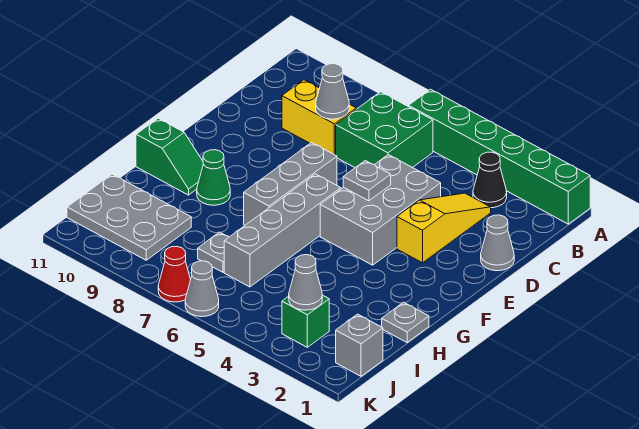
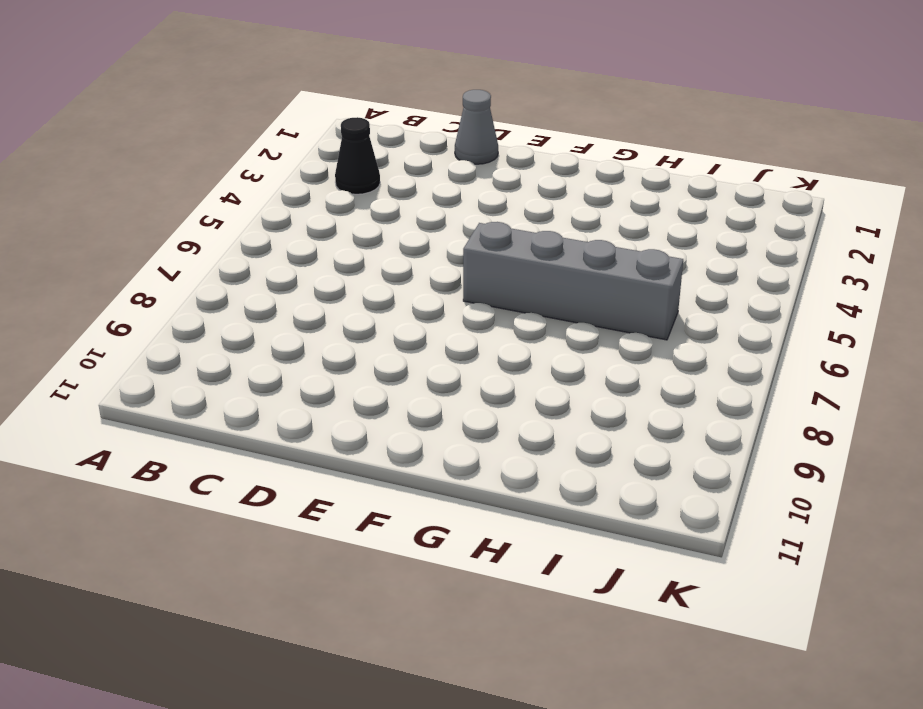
none -> green brick A1:A6 level 1
none -> green brick B6:C7 level 1
none -> yellow slope C3:E3 level 1 top E

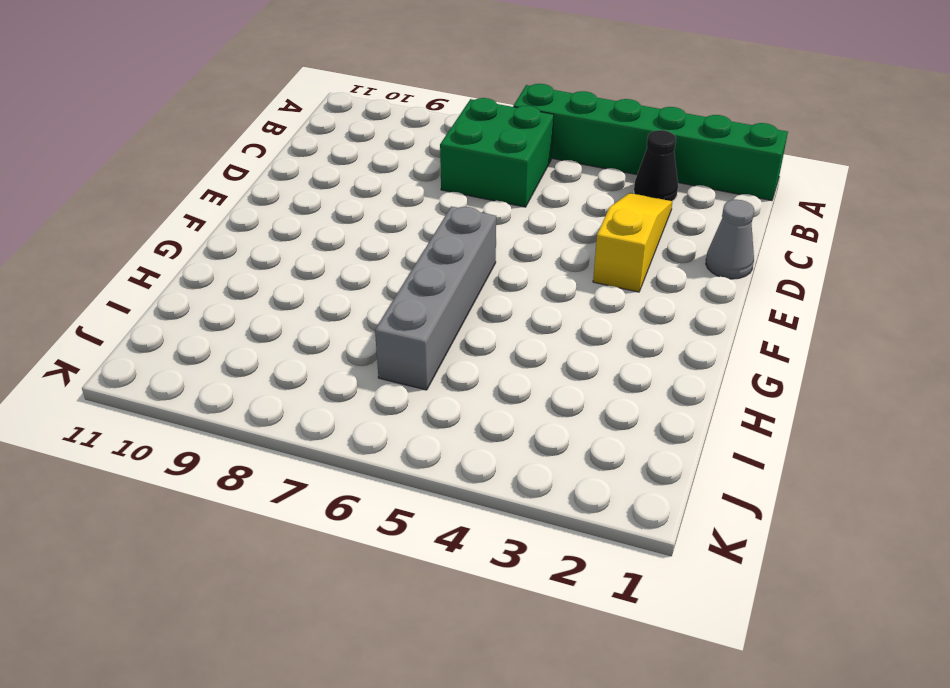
none -> yellow brick C8:C9 level 1
none -> grey brick D4:F5 level 1
none -> grey brick E7:G7 level 1

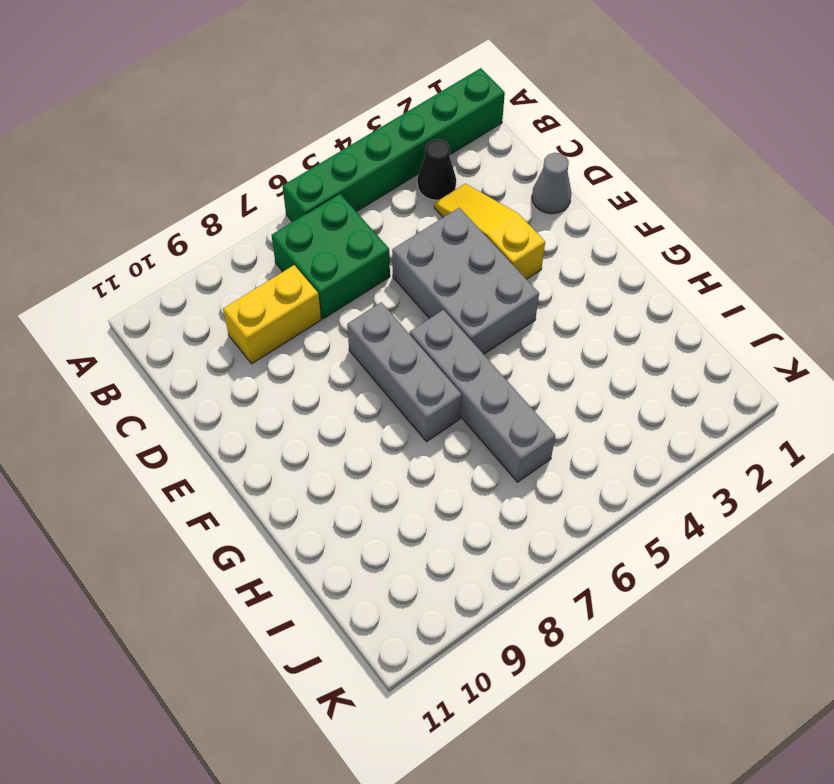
none -> green cone G9 level 1
none -> green slope G10:G11 level 1 top 11
none -> grey plate H1 level 1

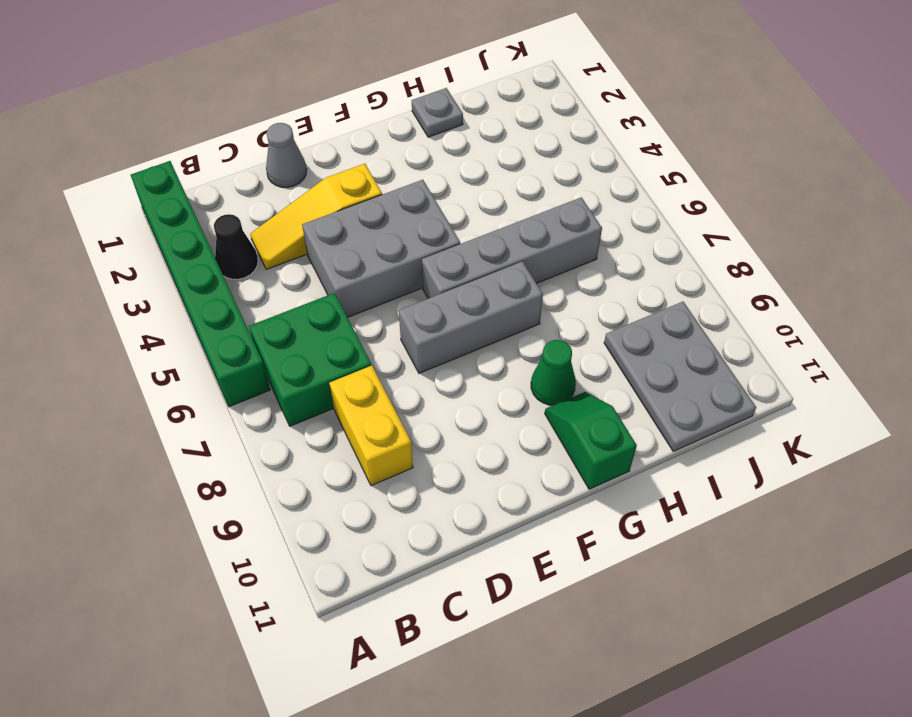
none -> grey plate I7 level 1
none -> grey brick J1 level 1
none -> green brick J3 level 1

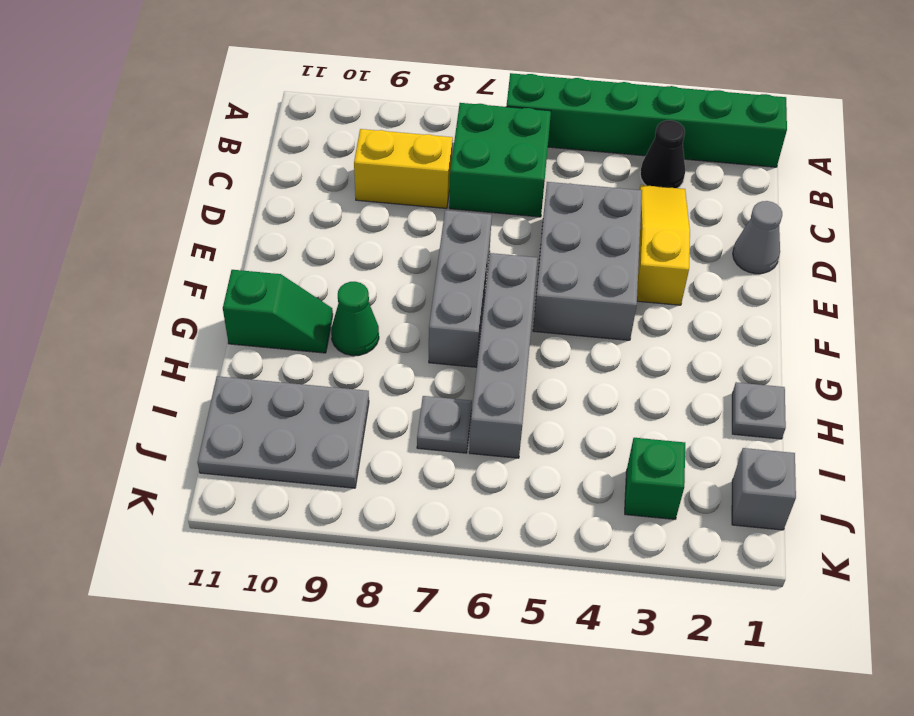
none -> grey cone K6 level 1
none -> red cone K7 level 1
none -> grey cone C8 level 2

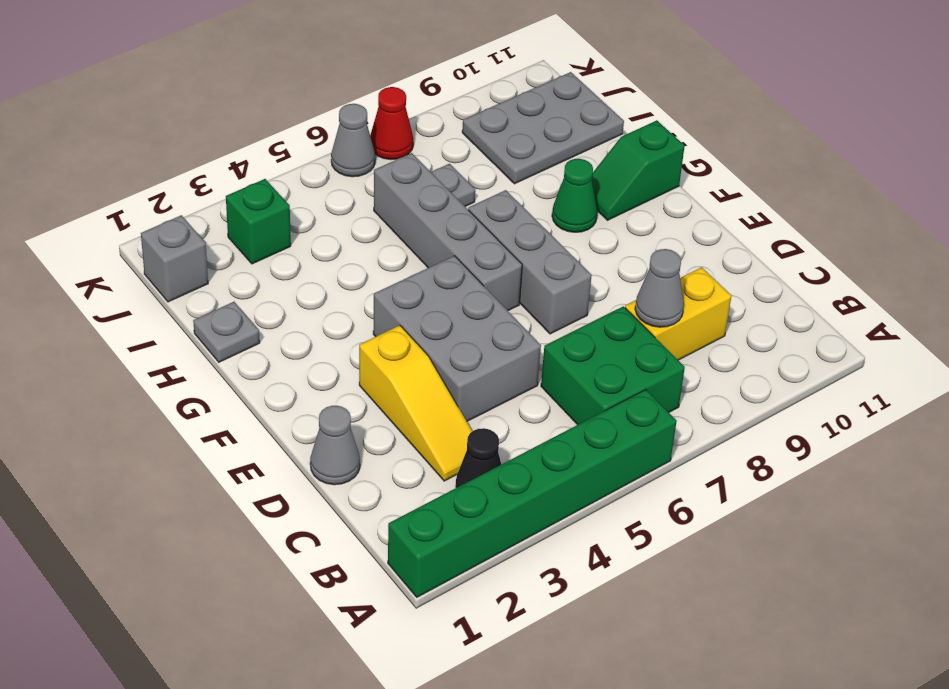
none -> grey plate E5 level 2
none -> grey cone J3 level 2

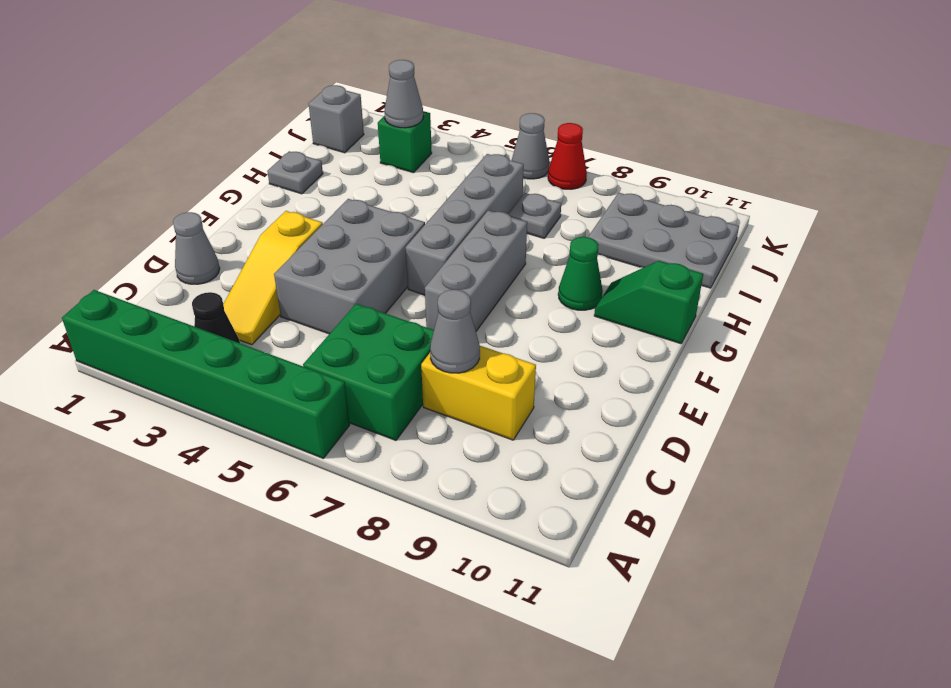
none -> grey plate E5 level 2

